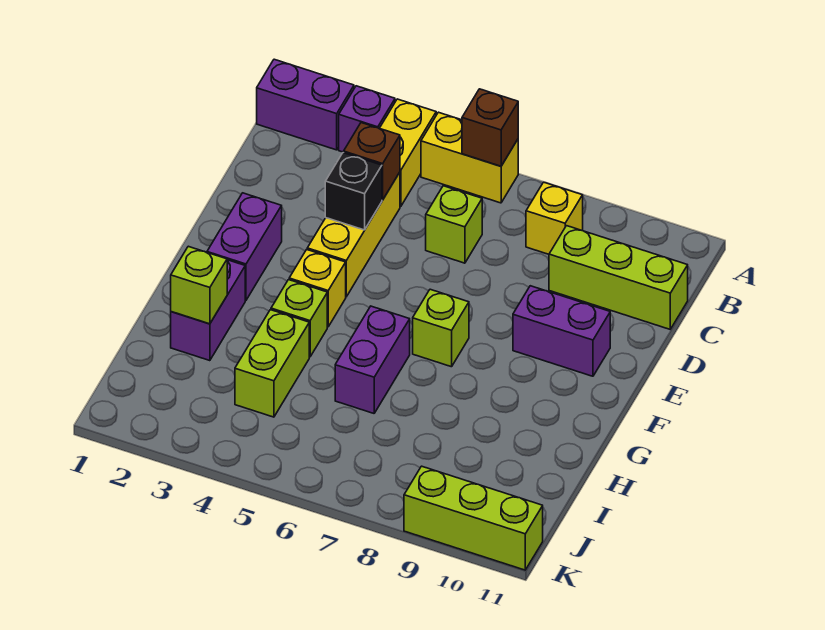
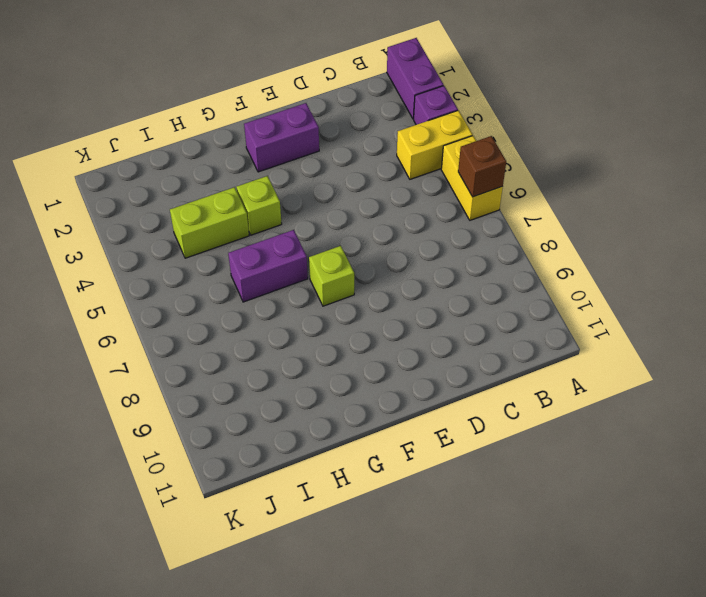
none -> yellow brick B8 level 1
none -> yellow brick C4:E4 level 1
none -> lime brick C6 level 1

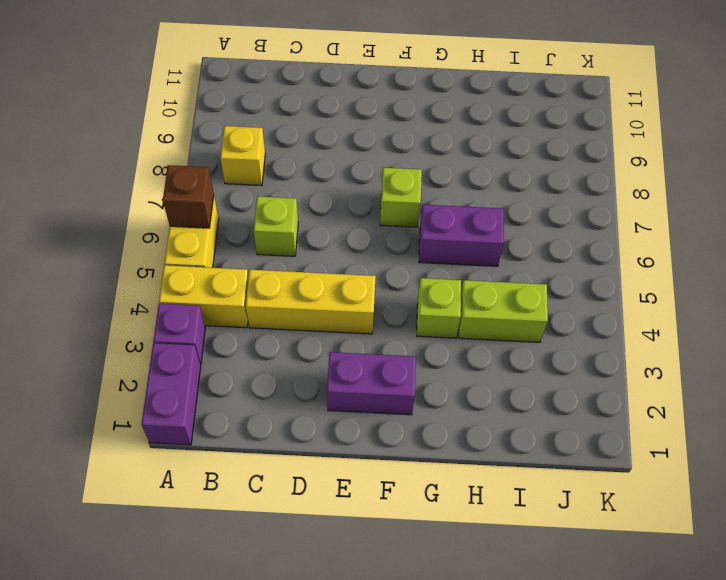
none -> lime brick C9:C11 level 1
none -> purple brick E9:E10 level 1
none -> yellow brick F4 level 1

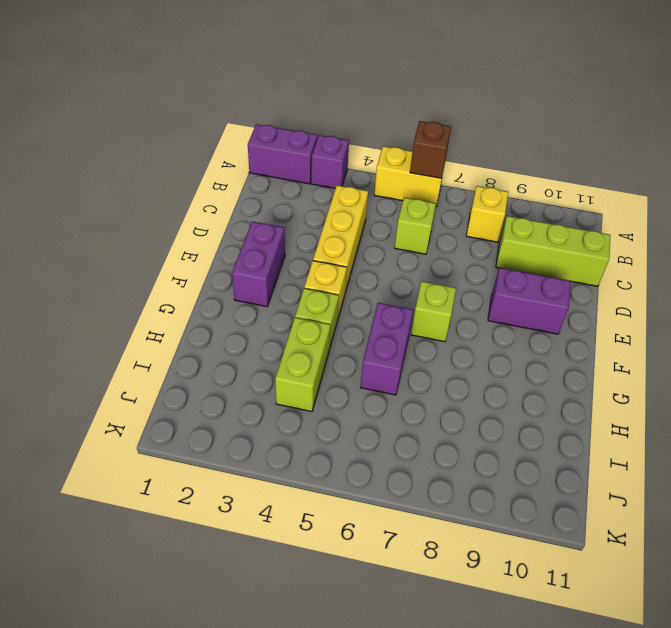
none -> yellow brick A4:B4 level 1
none -> purple brick G2:H2 level 1
none -> lime brick K9:K11 level 1

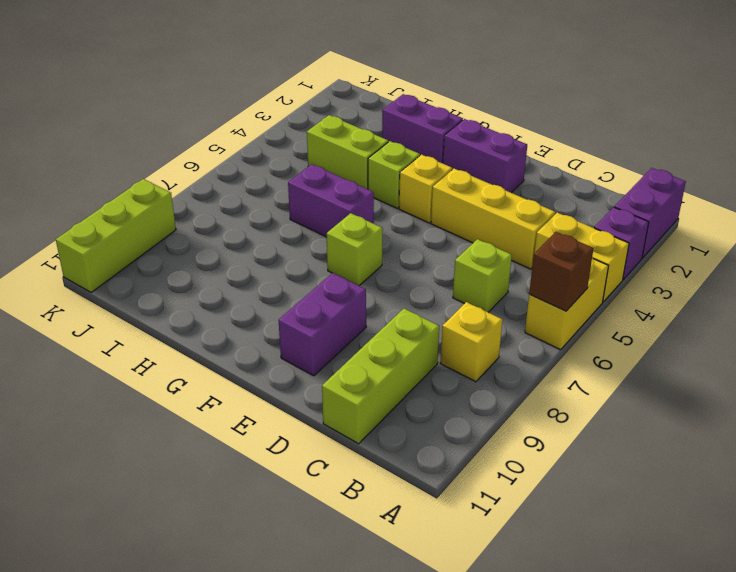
none -> brown brick C4 level 2
none -> black brick D4 level 2
none -> lime brick H2 level 2

